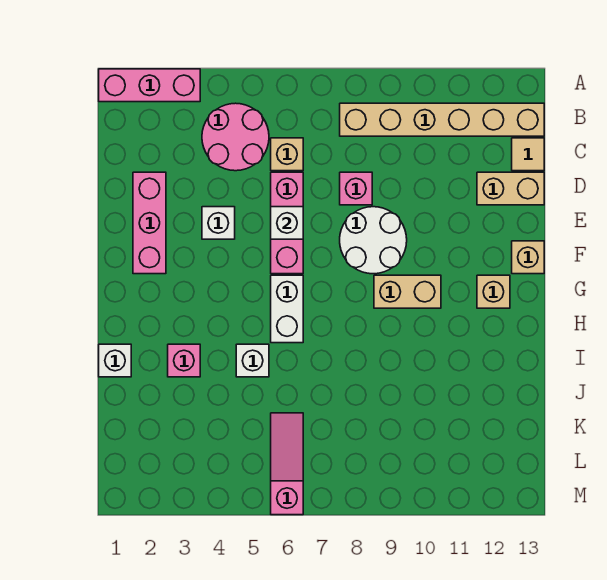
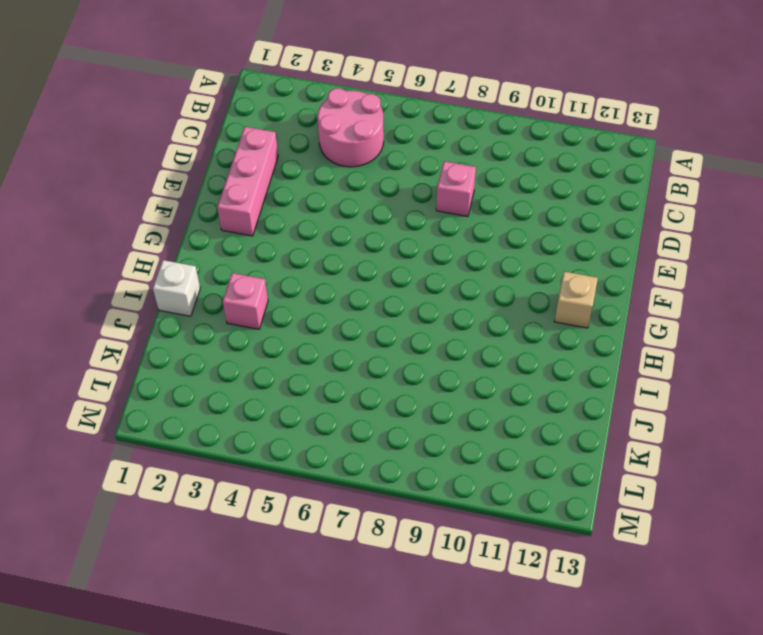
none -> pink brick A1:A3 level 1
none -> tan brick B8:B13 level 1
none -> tan brick C6 level 1

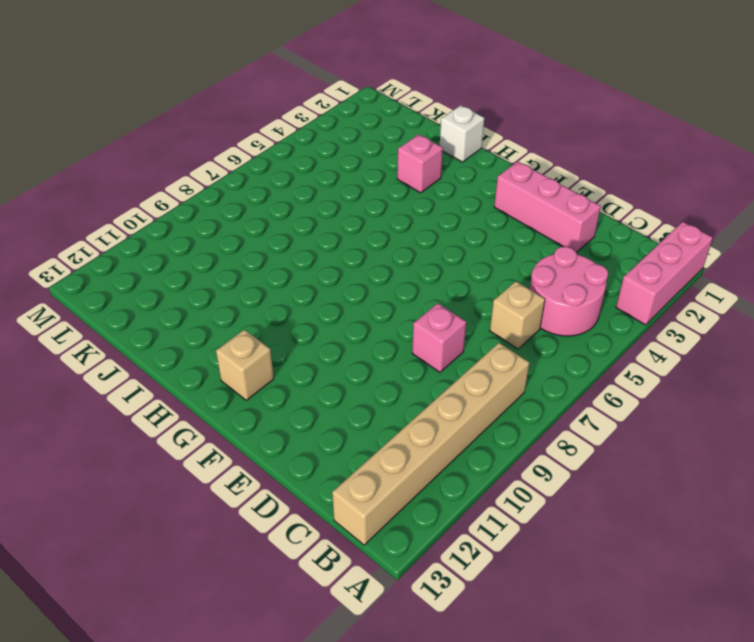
none -> tan tile C13 level 1
none -> pink brick D6:F6 level 1
none -> tan brick D12:D13 level 1

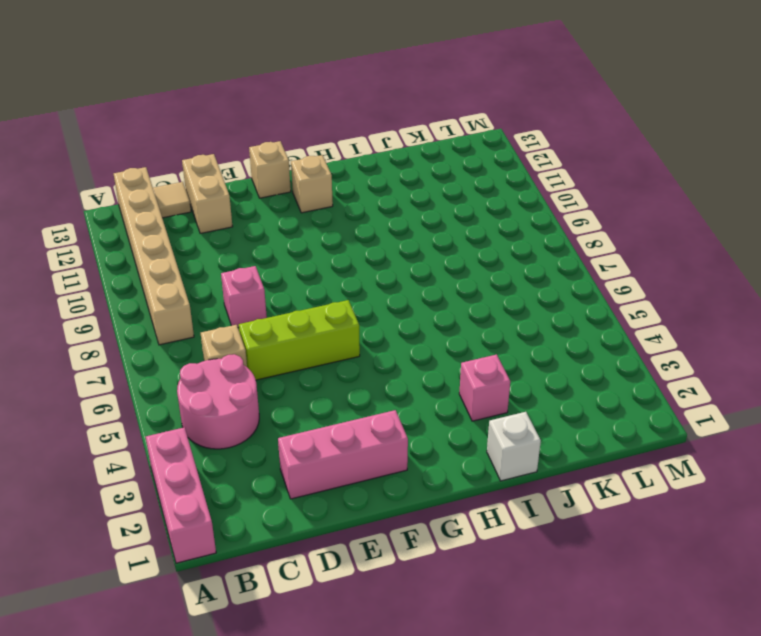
lime brick D6:F6 level 1 -> pink brick D6:F6 level 1
none -> white brick E4 level 1
none -> white round brick E8:F9 level 1
none -> white brick G6:H6 level 1

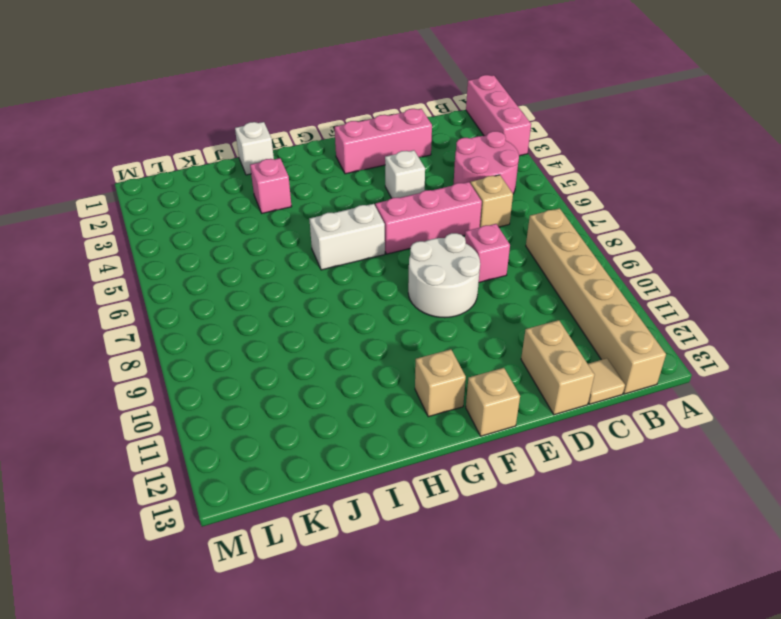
none -> tan brick G9:G10 level 1
none -> white brick I5 level 1
none -> pink slope K6:M6 level 1 top M

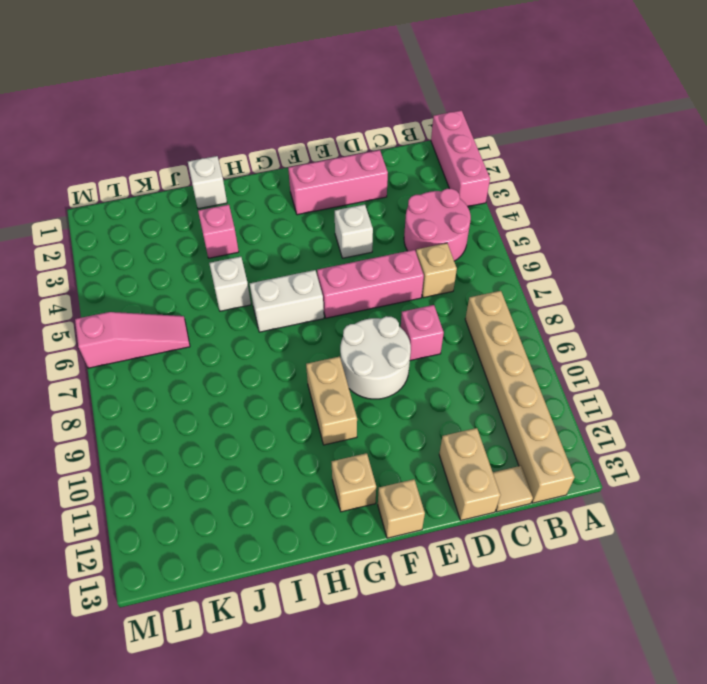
none -> white brick E6 level 2

